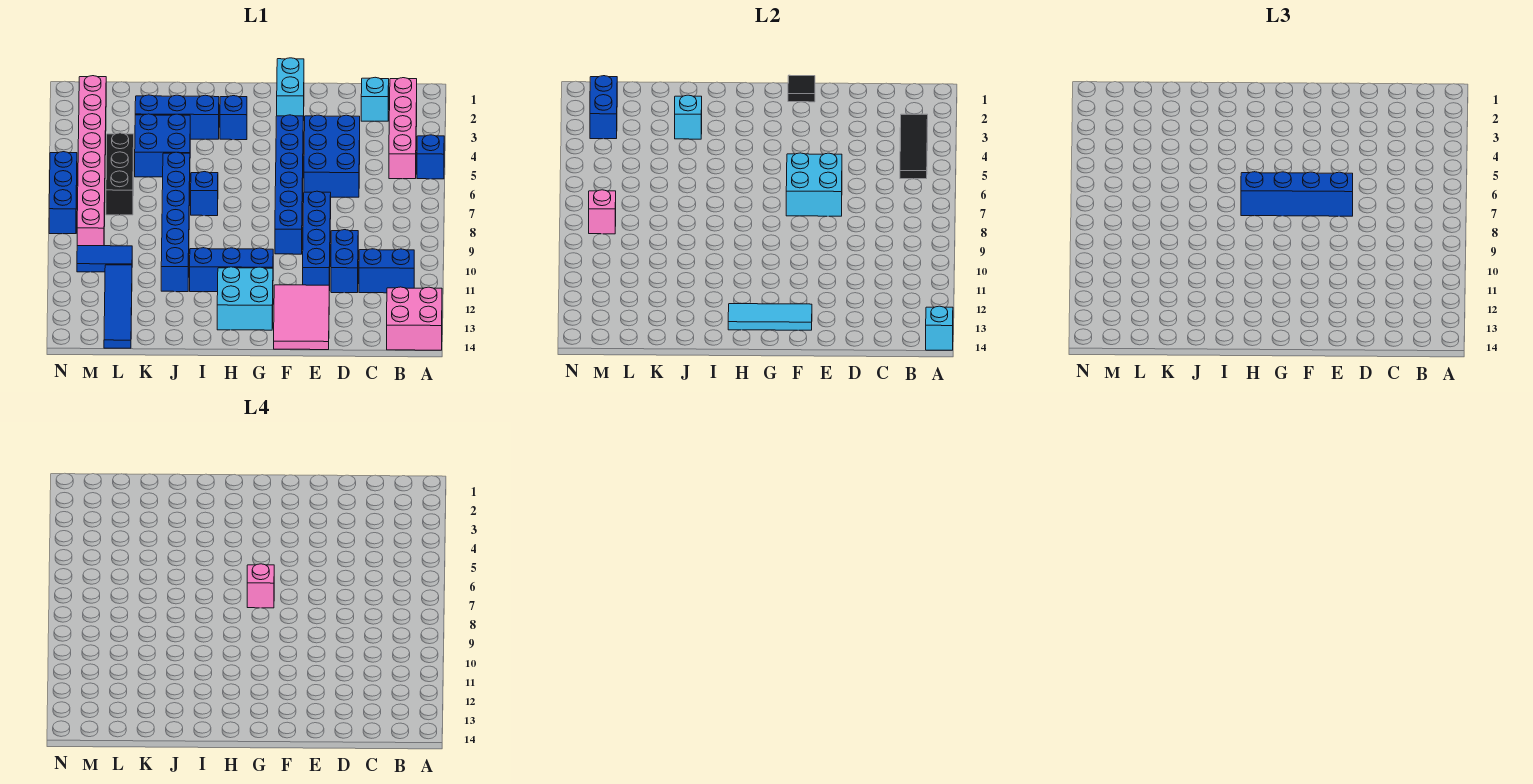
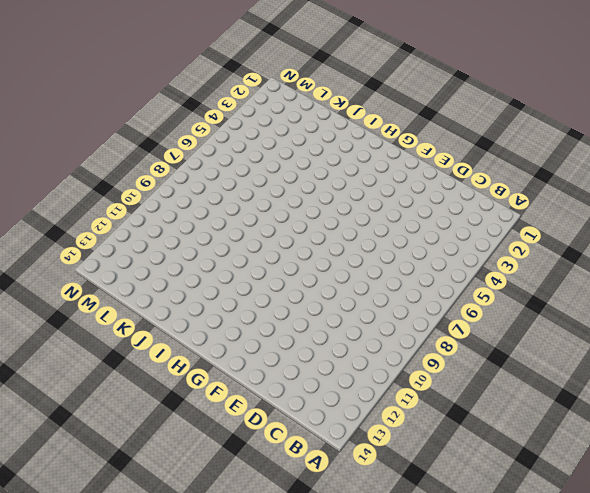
none -> blue brick A5 level 1
none -> pink brick A13:B14 level 1
none -> pink brick B2:B5 level 1
none -> blue brick B11:C11 level 1

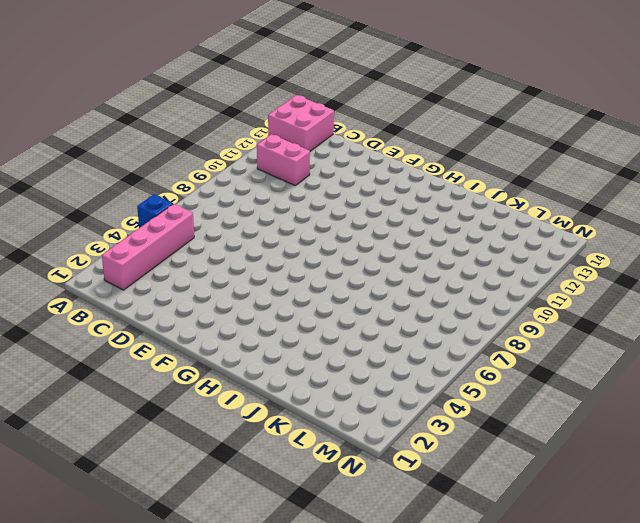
pink brick B11:C11 level 1 -> blue brick B11:C11 level 1
none -> cyan brick C2 level 1
none -> blue brick D4:E6 level 1
none -> blue brick D10:D11 level 1
none -> blue brick E8:E11 level 1

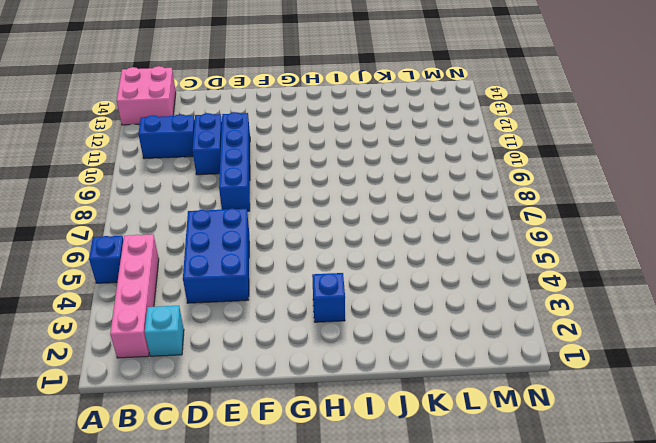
none -> pink tile E12:F14 level 1
none -> cyan brick F1:F2 level 1
none -> blue brick F4:F9 level 1
none -> blue brick G11:I11 level 1

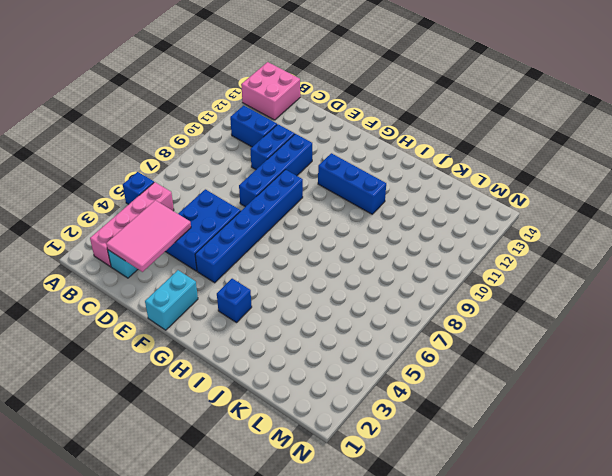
pink tile C2:D4 level 2 -> pink tile E12:F14 level 1
none -> cyan brick G12:H13 level 1
none -> blue brick I3:K3 level 1
none -> blue brick I7 level 1
none -> blue brick J4:K5 level 1

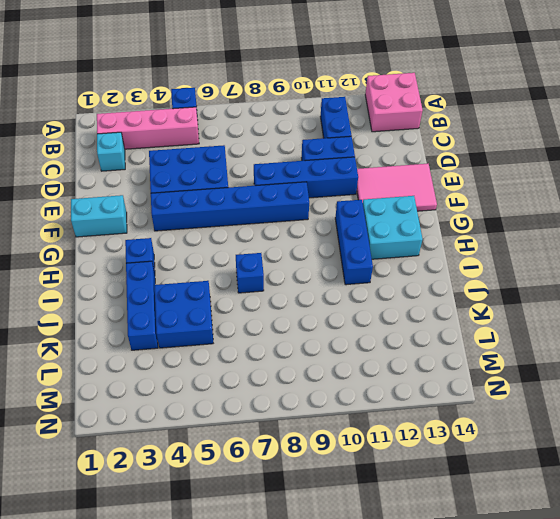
none -> blue brick J6:J11 level 1
none -> black brick L5:L7 level 1
none -> blue tile L10:M10 level 1
none -> blue tile L11:L14 level 1

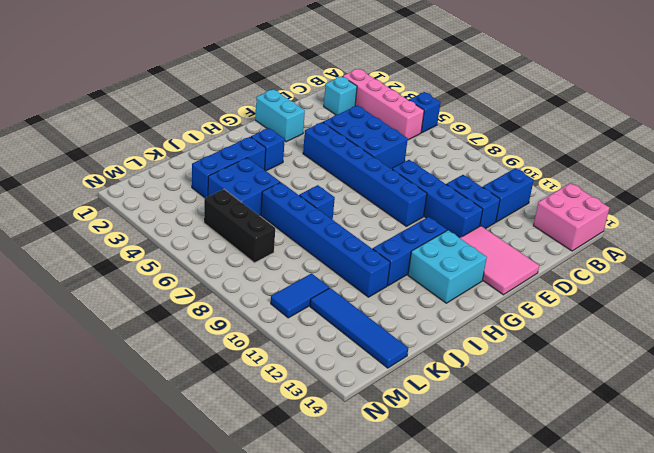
none -> pink brick M2:M9 level 1
none -> blue brick N6:N8 level 1
none -> cyan brick A14 level 2
none -> black tile B3:B5 level 2

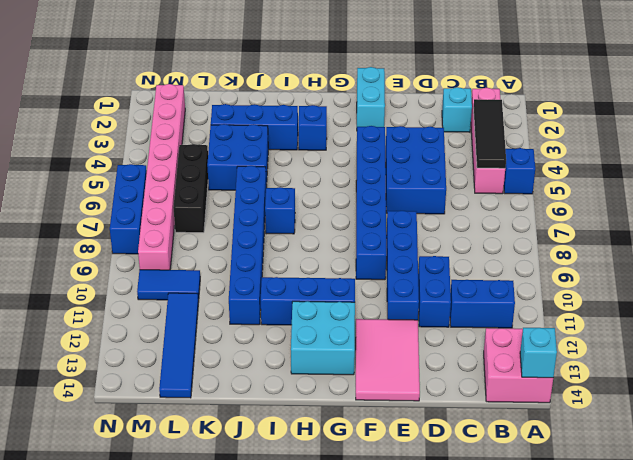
none -> cyan brick E6:F7 level 2
none -> black tile F1 level 2
none -> cyan tile F13:H13 level 2
none -> cyan brick J3 level 2

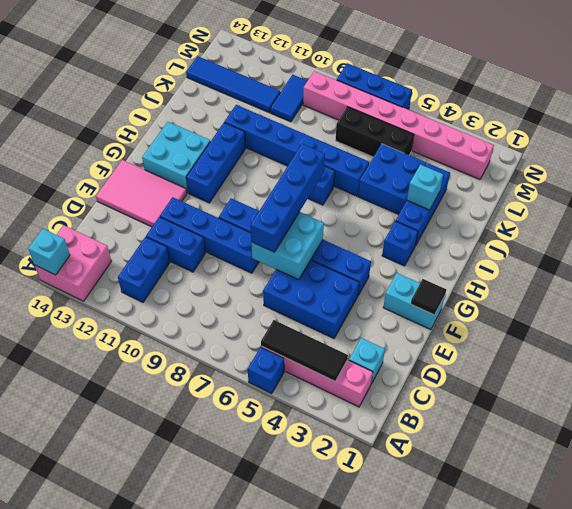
none -> cyan tile F13:H13 level 2
none -> blue brick M2:M3 level 2
none -> pink brick M8 level 2
none -> pink brick G7 level 4

